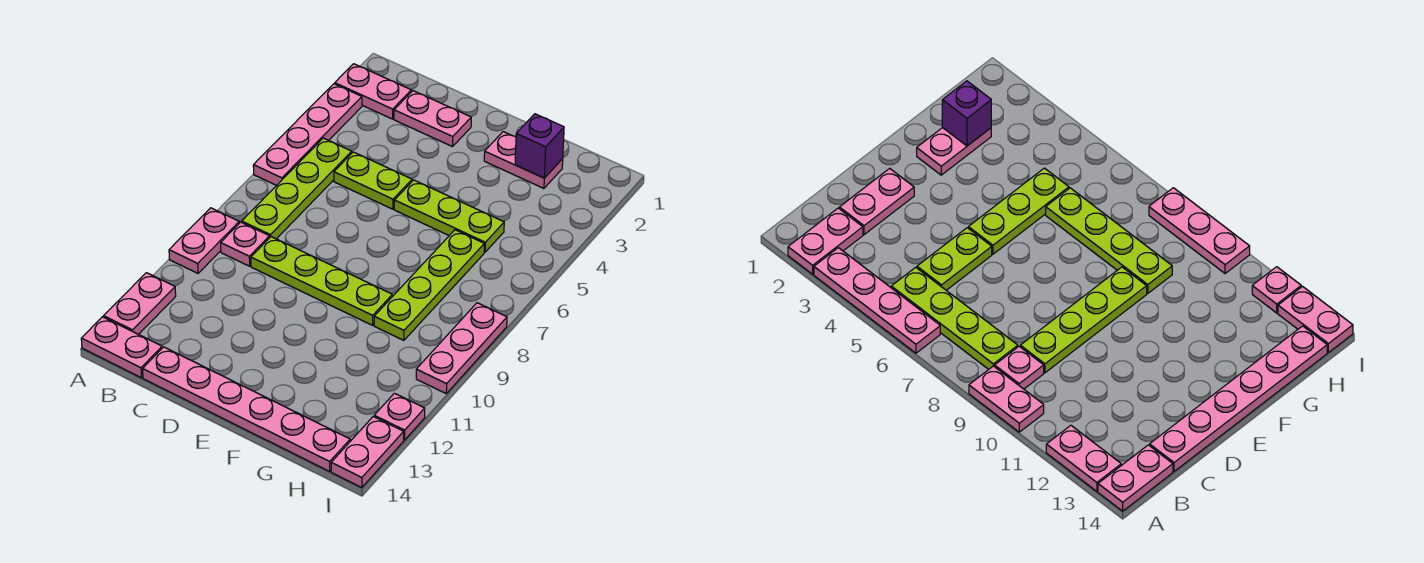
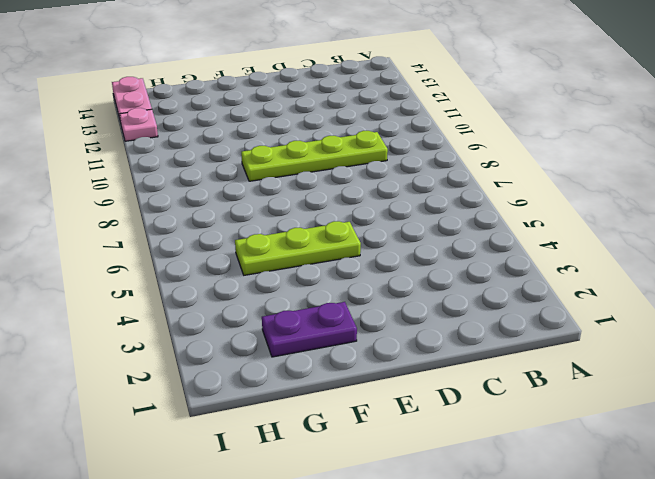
purple plate F2:G2 level 1 -> pink plate F2:G2 level 1
none -> pink plate A2:B2 level 1
none -> pink plate A3:A6 level 1
none -> pink plate A9:A10 level 1

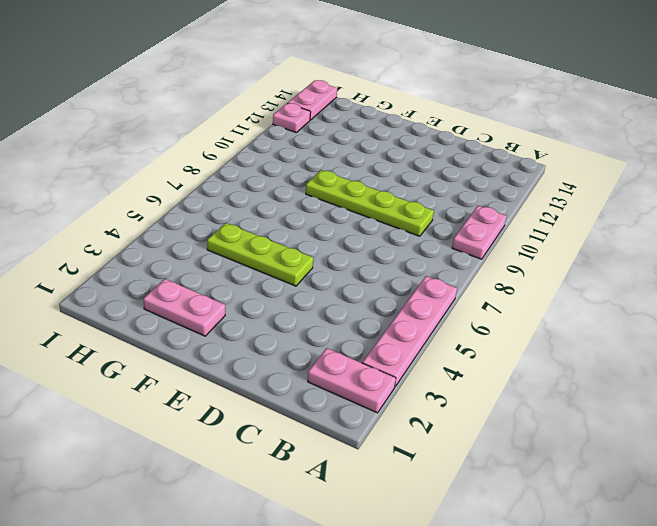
none -> pink plate A12:A13 level 1
none -> pink plate A14:B14 level 1
none -> lime plate B5:B8 level 1

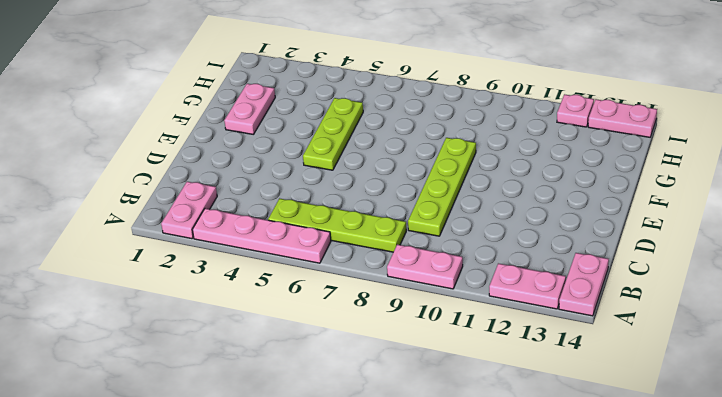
none -> pink plate B9 level 1
none -> pink plate C2:D2 level 1
none -> lime plate C5:D5 level 1

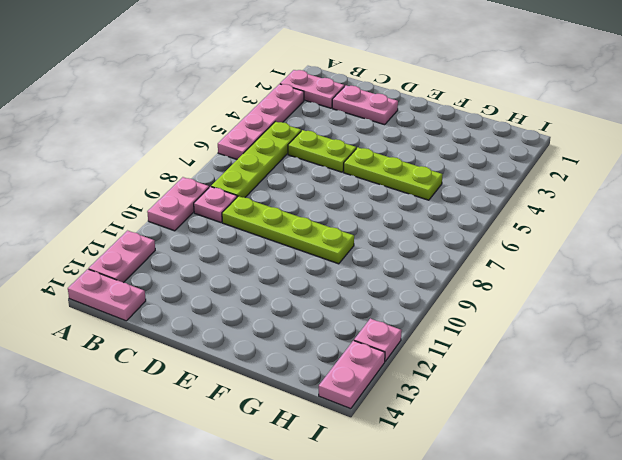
none -> pink plate C14:H14 level 1
none -> pink plate F2:G2 level 1
none -> lime plate G6:G9 level 1

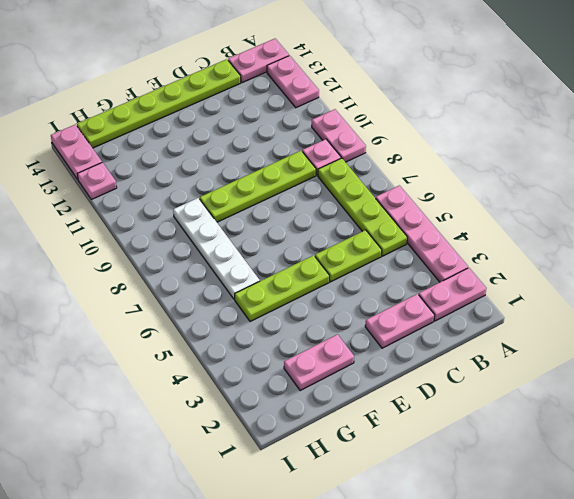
lime plate C14:H14 level 1 -> pink plate C14:H14 level 1
white plate G6:G9 level 1 -> lime plate G6:G9 level 1
none -> pink plate I8:I10 level 1
none -> purple brick G2 level 2

